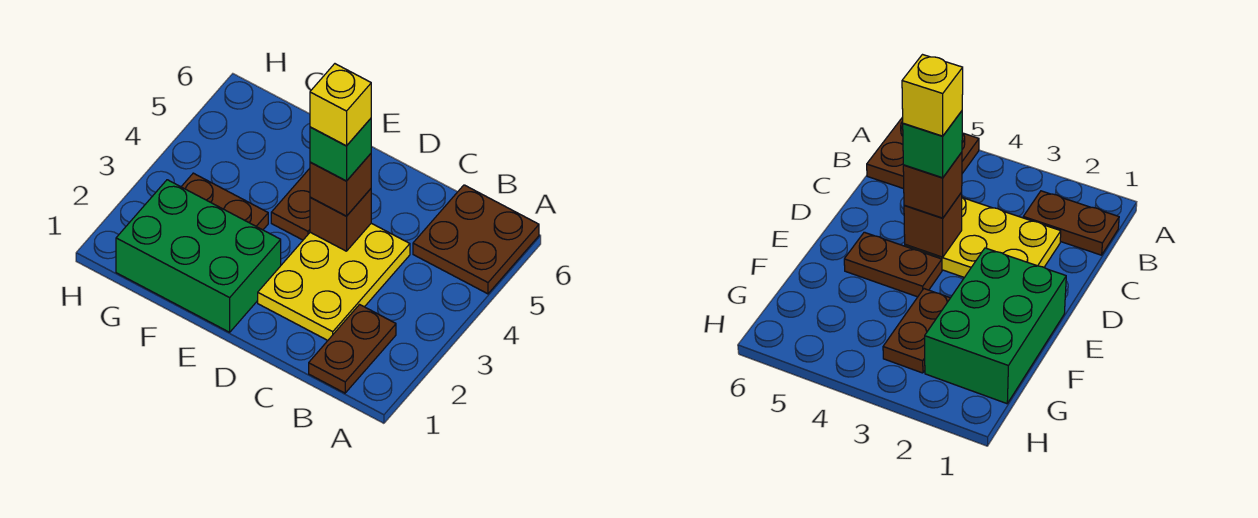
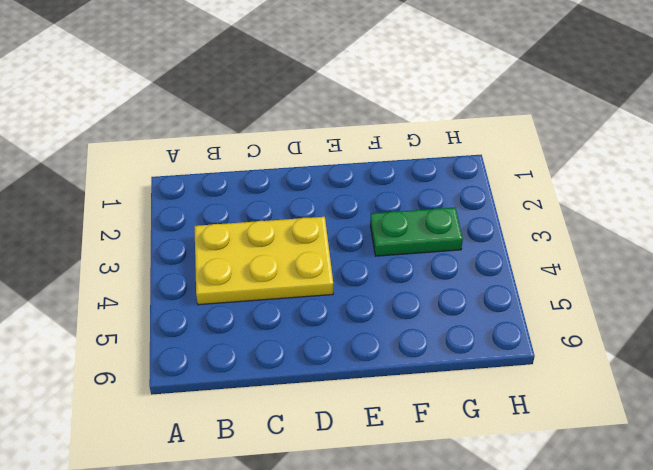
yellow plate B3:D4 level 1 -> yellow plate C2:D4 level 1
green plate F3:G3 level 1 -> brown plate F3:G3 level 1
none -> brown plate A5:B6 level 1
none -> brown plate B1:B2 level 1

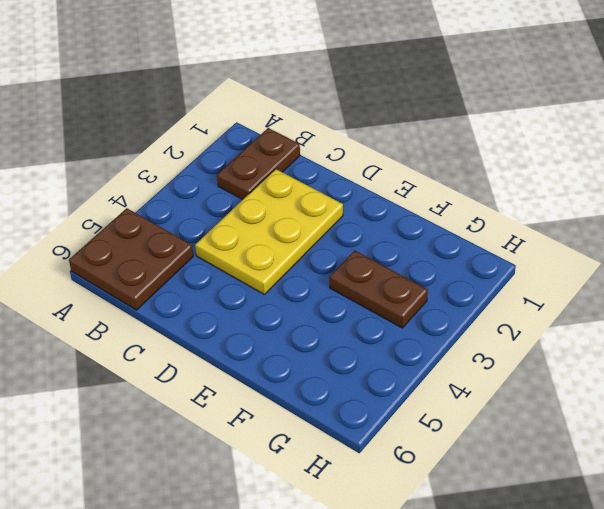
none -> green brick E1:G2 level 1
none -> brown plate E4:E5 level 1

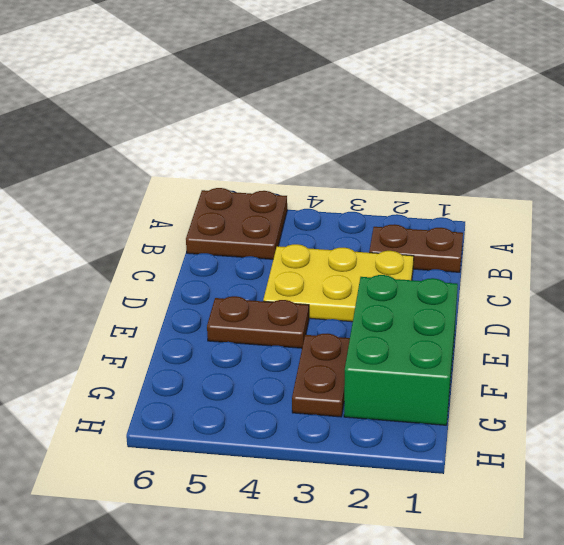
none -> brown brick D4 level 2
none -> brown brick D4 level 3

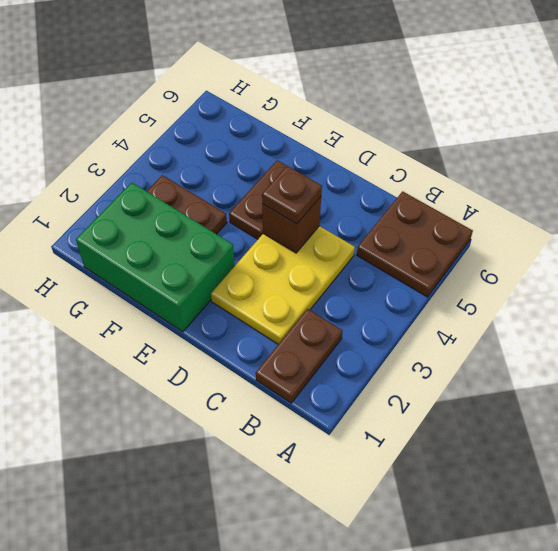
brown plate D4 level 3 -> brown brick D4 level 3
none -> green brick D4 level 4
none -> yellow brick D4 level 5

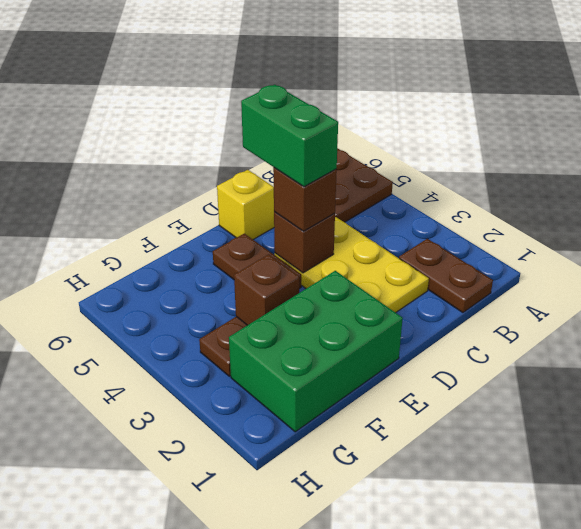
green brick D4:D5 level 4 -> green brick D4 level 4
yellow brick D6 level 1 -> yellow brick D4 level 5
brown brick F3 level 2 -> none

